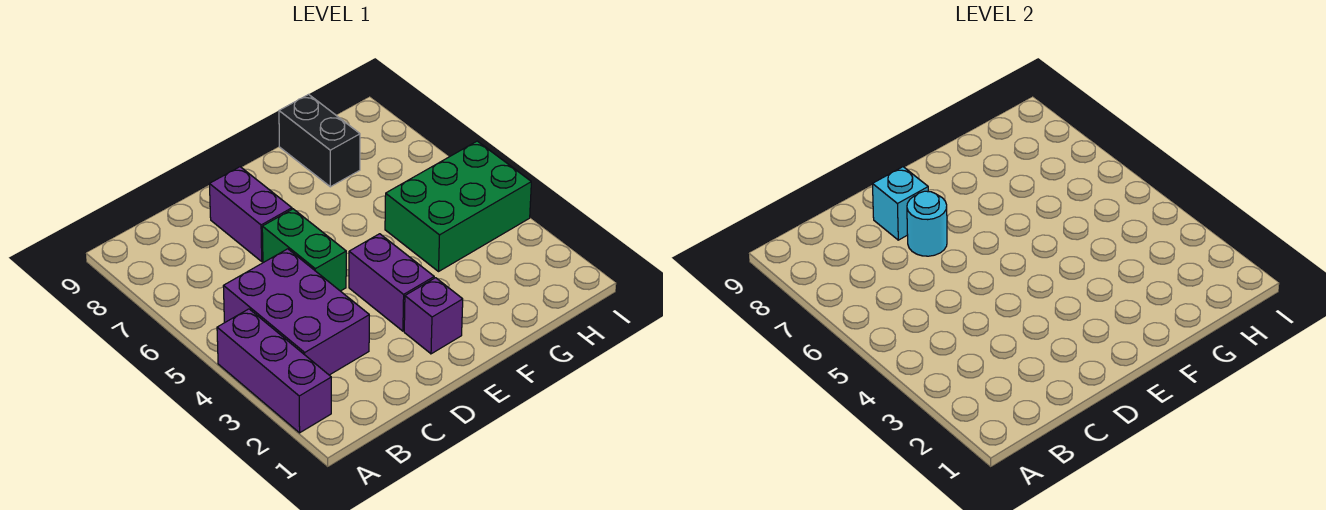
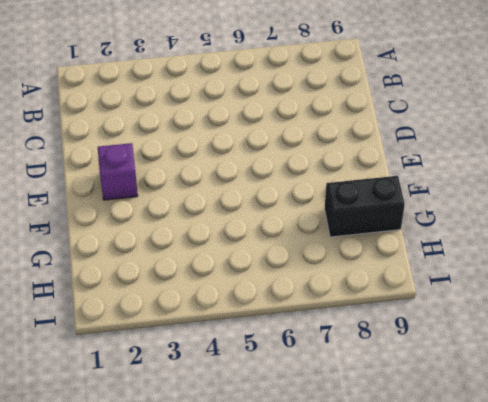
none -> purple brick A2:A4 level 1
none -> purple brick B3:C5 level 1

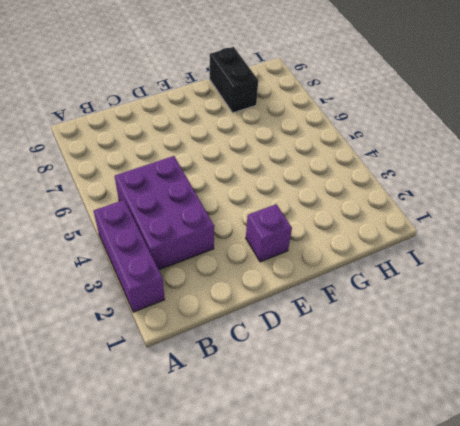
none -> green brick D5:D6 level 1
none -> purple brick D7:D8 level 1

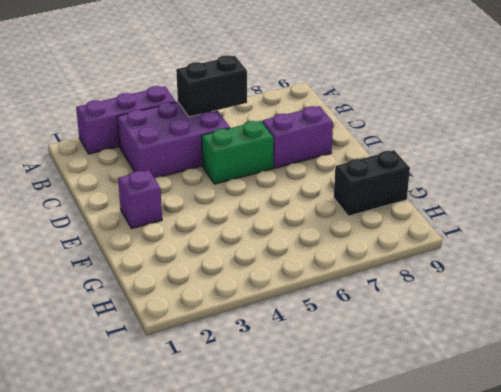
black brick B5:B6 level 2 -> none
none -> purple brick E3:E4 level 1
none -> green brick G4:I5 level 1

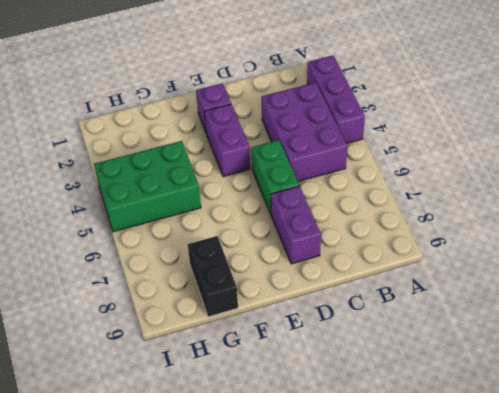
none -> cyan round brick D7 level 2
none -> cyan brick D8 level 2

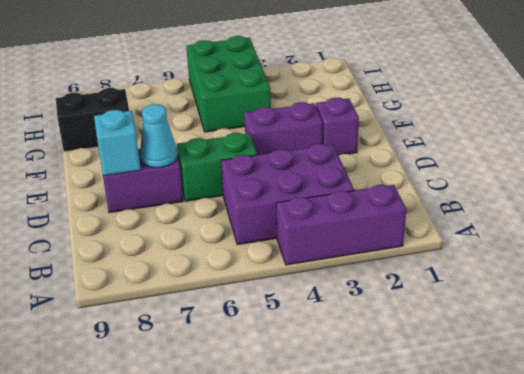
cyan cone D7 level 2 -> cyan round brick D7 level 2

